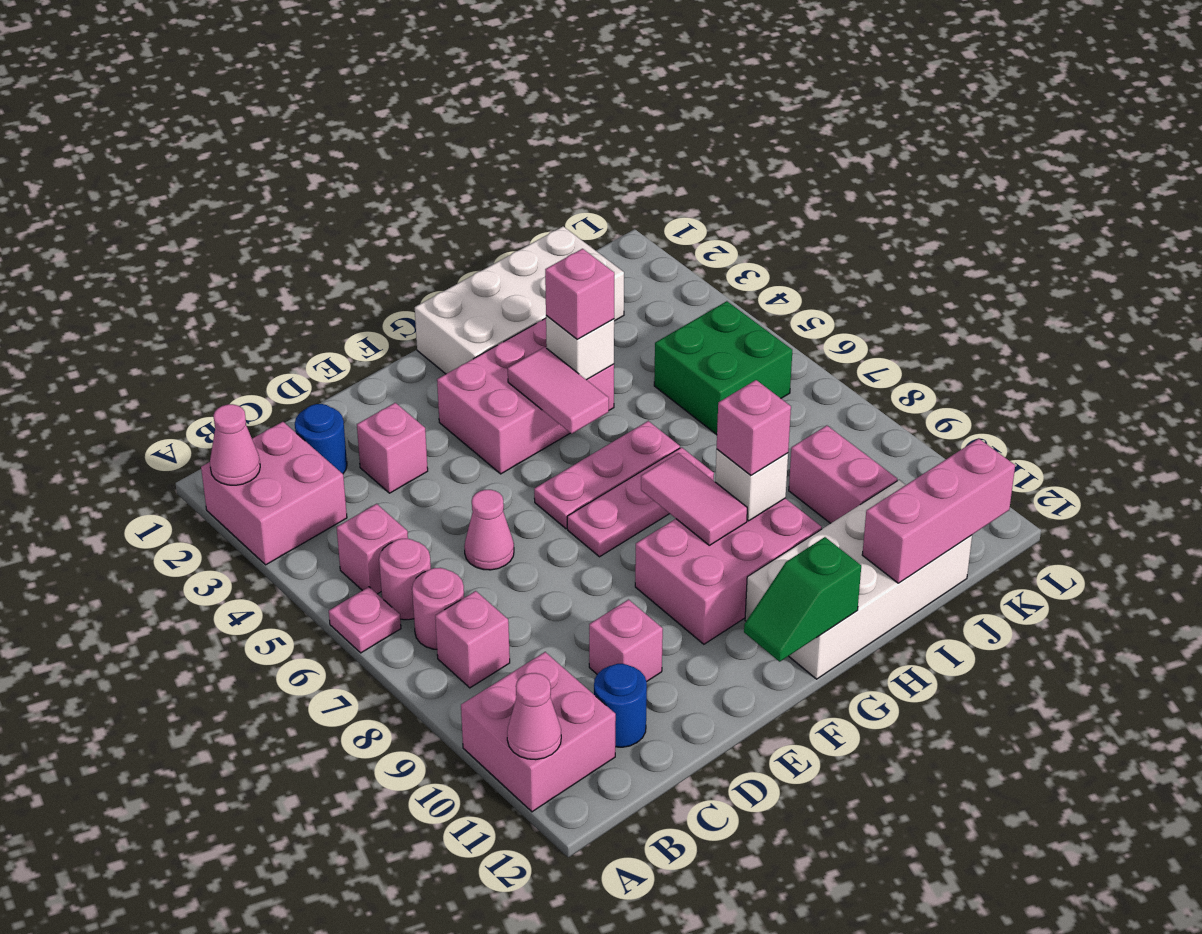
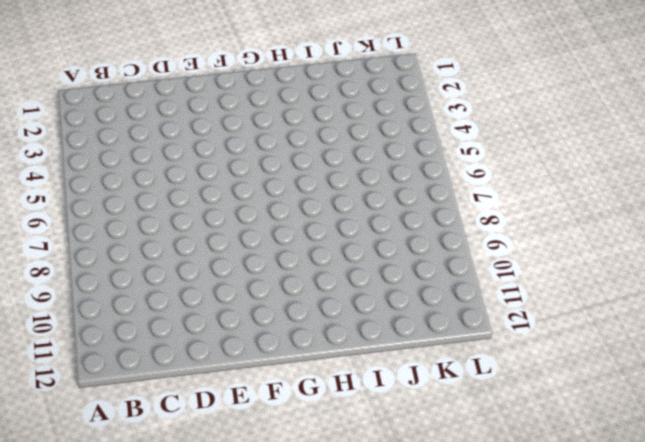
none -> pink brick A2:B3 level 1
none -> pink plate A6 level 1
none -> pink brick A10:B11 level 1
none -> pink brick B5 level 1

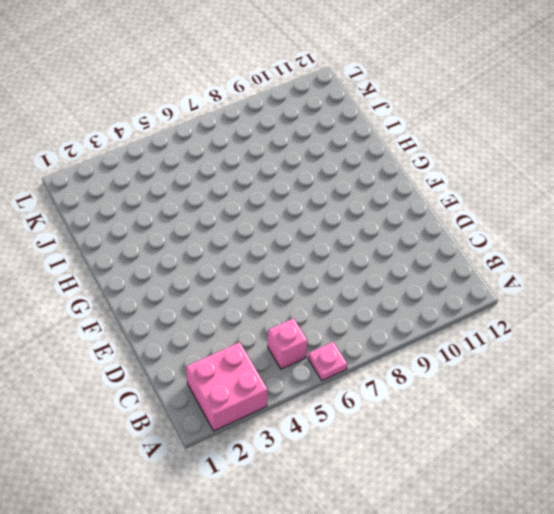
none -> pink brick A10:B11 level 1
none -> pink round brick B6 level 1
none -> pink round brick B7 level 1
none -> pink brick B8 level 1

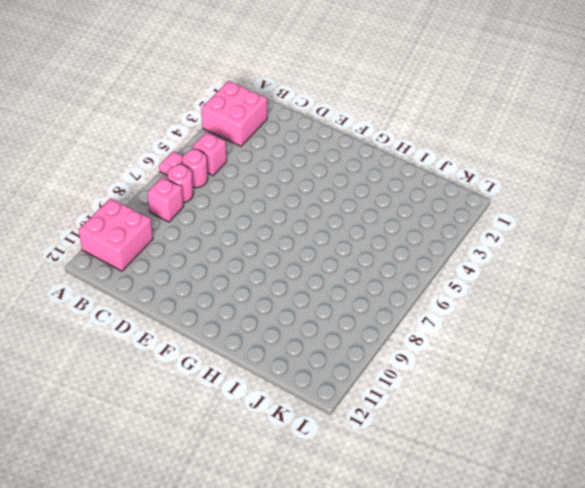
none -> blue round brick C2 level 1
none -> blue round brick C11 level 1
none -> pink brick D3 level 1
none -> pink cone D6 level 1

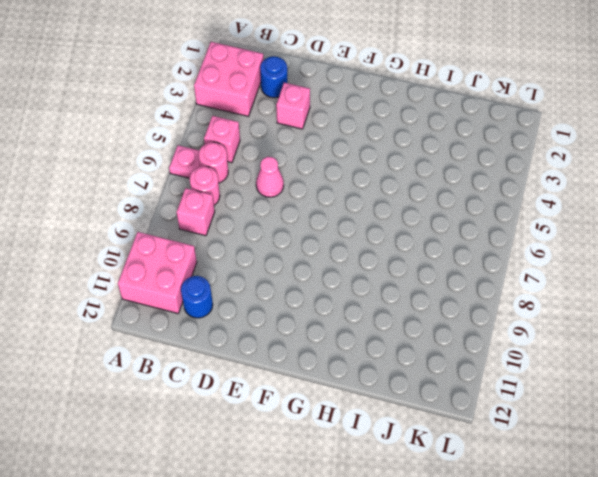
none -> pink brick D10 level 1
none -> pink brick F3:H4 level 1
none -> pink plate F6:H6 level 1
none -> pink plate F7:H7 level 1

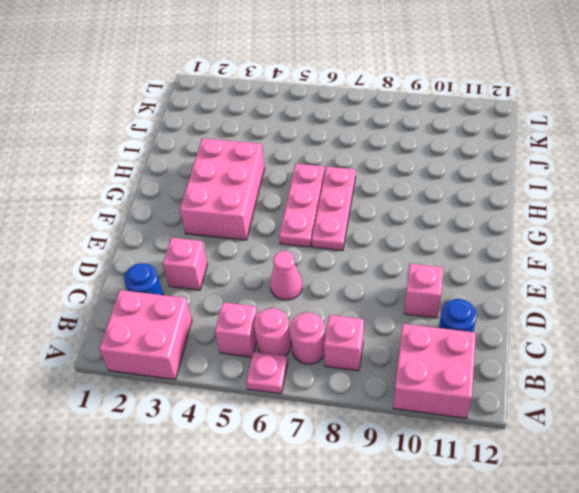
none -> pink brick F9:H10 level 1
none -> white brick G1:J2 level 1
none -> white brick G11:J12 level 1
none -> green brick J5:K6 level 1

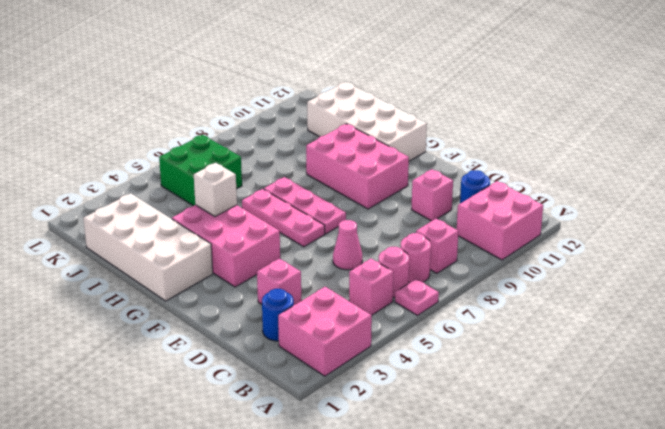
none -> pink brick J9:J10 level 1
none -> pink cone A2 level 2
none -> pink cone A11 level 2
none -> green slope F12:G12 level 2 top G

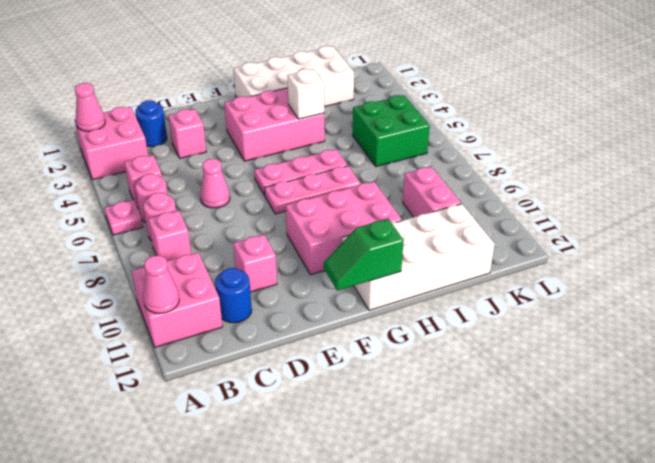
none -> pink tile G4:G5 level 2
none -> pink tile G8:G9 level 2
none -> white brick H9 level 2
none -> pink brick I12:K12 level 2

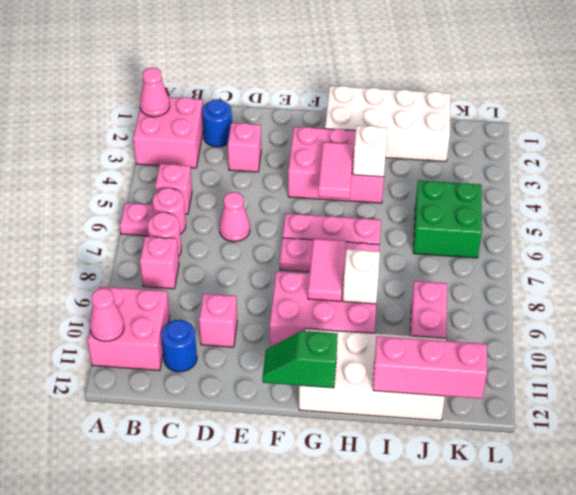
none -> pink brick H4 level 3
none -> pink brick H9 level 3

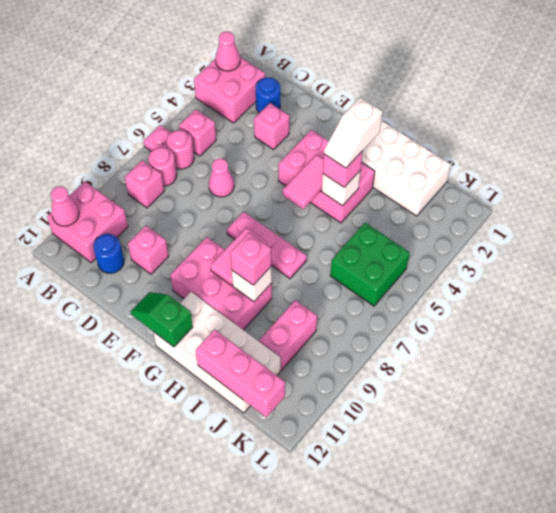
white slope H3:H4 level 4 top 3 -> none
none -> pink plate F6:H6 level 1

